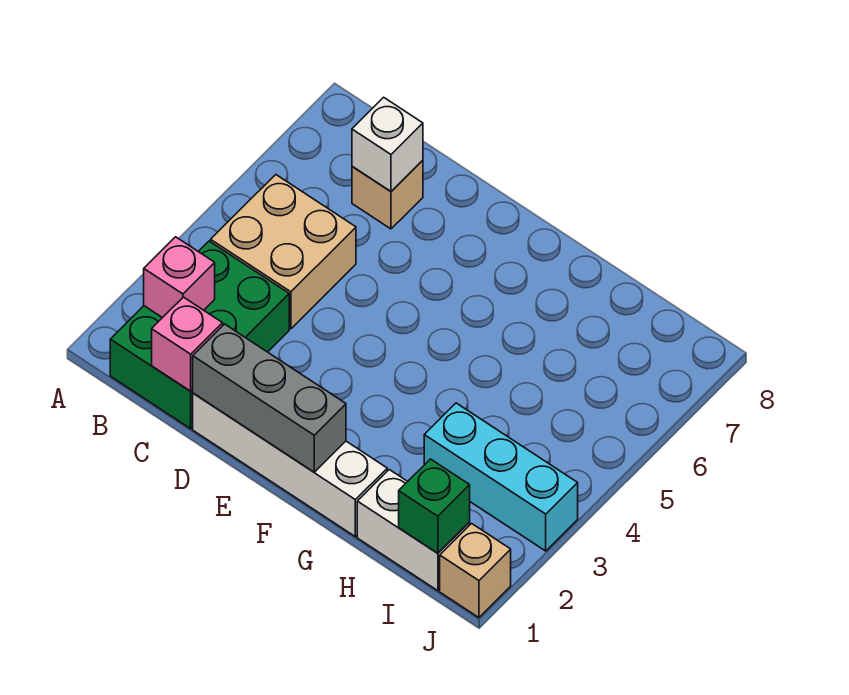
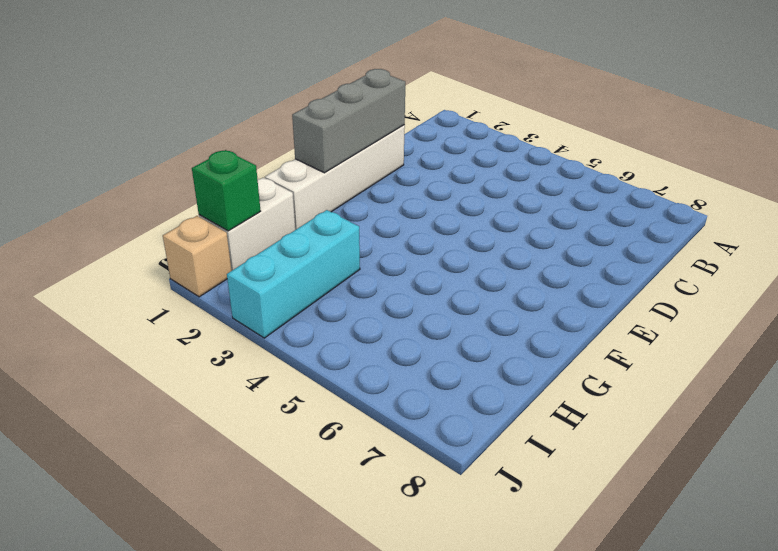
none -> green brick B1:C3 level 1
none -> tan brick B4:C5 level 1
none -> tan brick C7 level 1

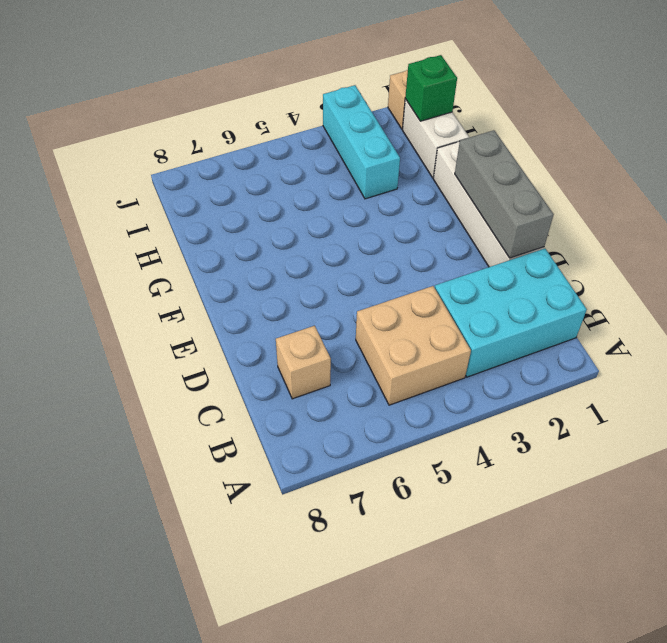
cyan brick B1:C3 level 1 -> green brick B1:C3 level 1
none -> pink brick B2 level 2
none -> pink brick C1 level 2
none -> white brick C7 level 2

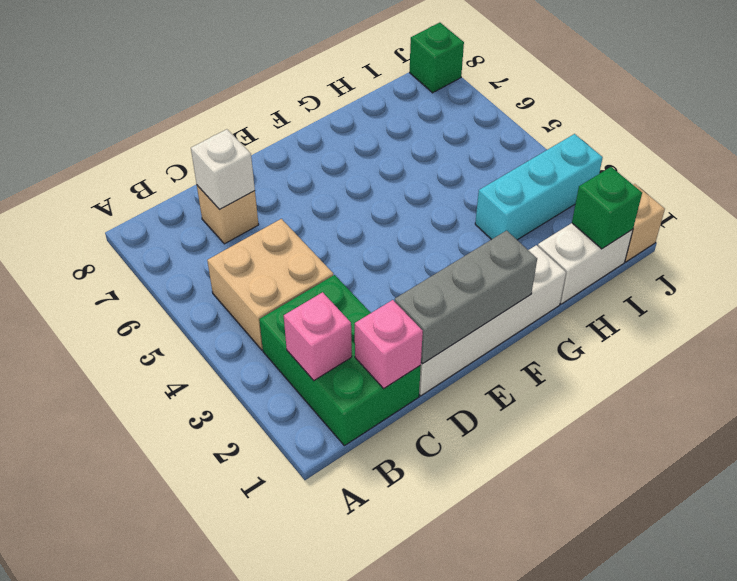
green brick J8 level 1 -> none

